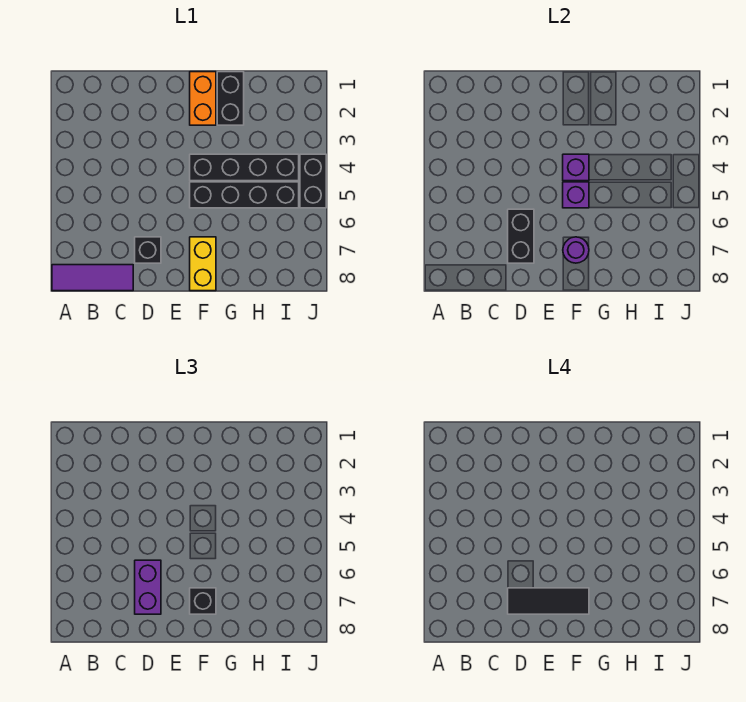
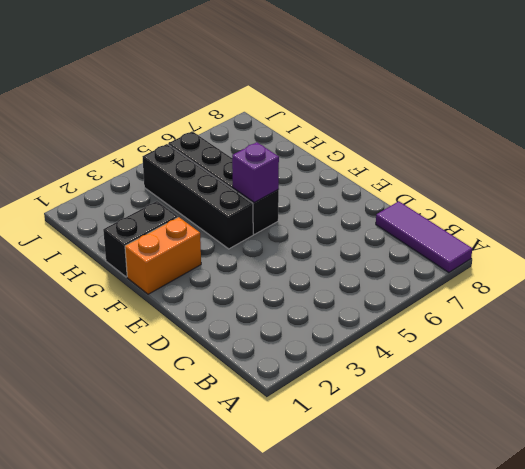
none -> black brick D7 level 1
none -> yellow brick F7:F8 level 1
none -> black brick J4:J5 level 1

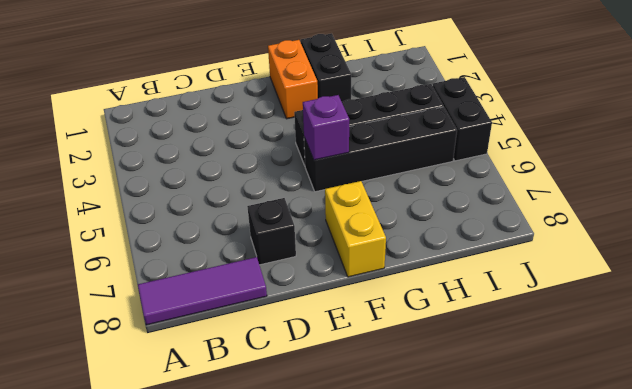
none -> black brick D6:D7 level 2
none -> purple brick F4 level 2
none -> purple round brick F7 level 2

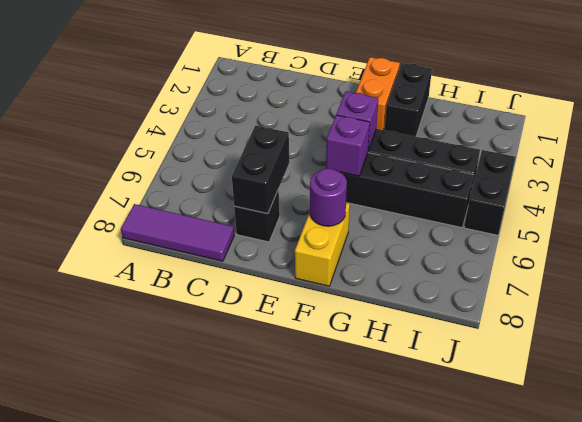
none -> purple brick D6:D7 level 3
none -> black brick F7 level 3
none -> black tile D7:F7 level 4

